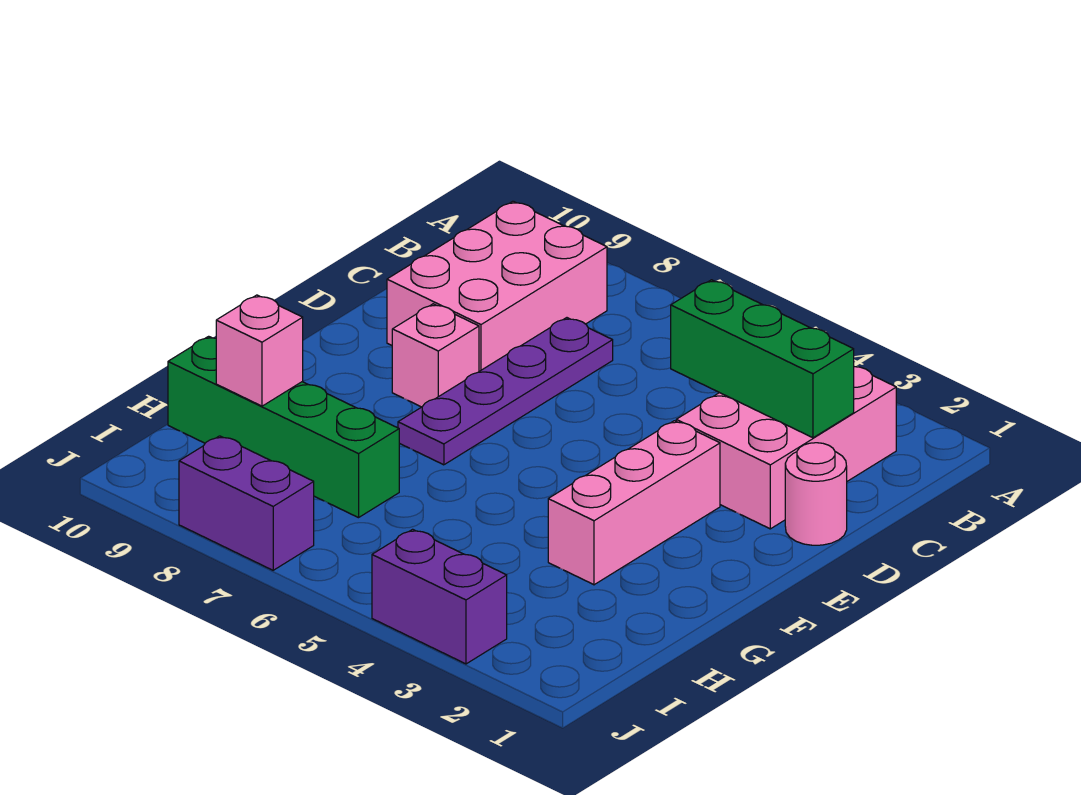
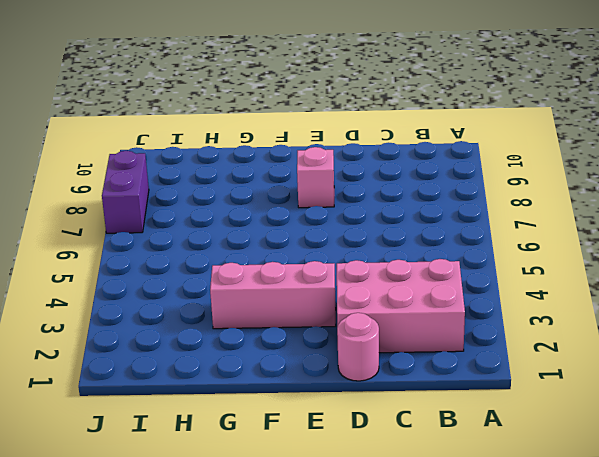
none -> pink brick B8:D9 level 1
none -> purple plate C7:F7 level 1

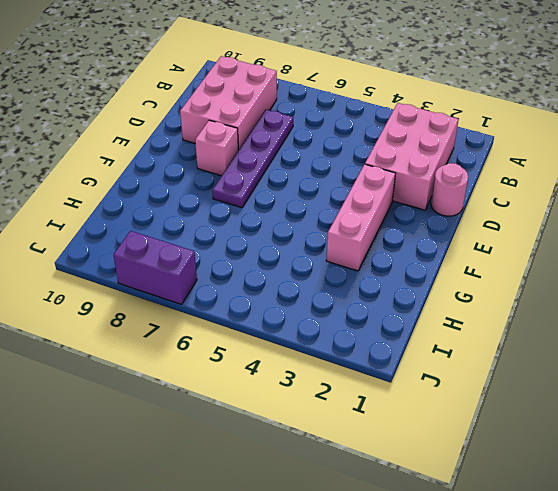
none -> green brick H7:H10 level 1
none -> purple brick J3:J4 level 1

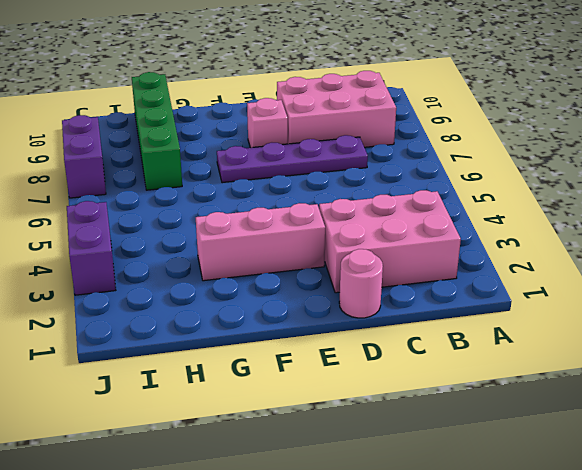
none -> green brick C2:C4 level 2
none -> pink brick H9 level 2

